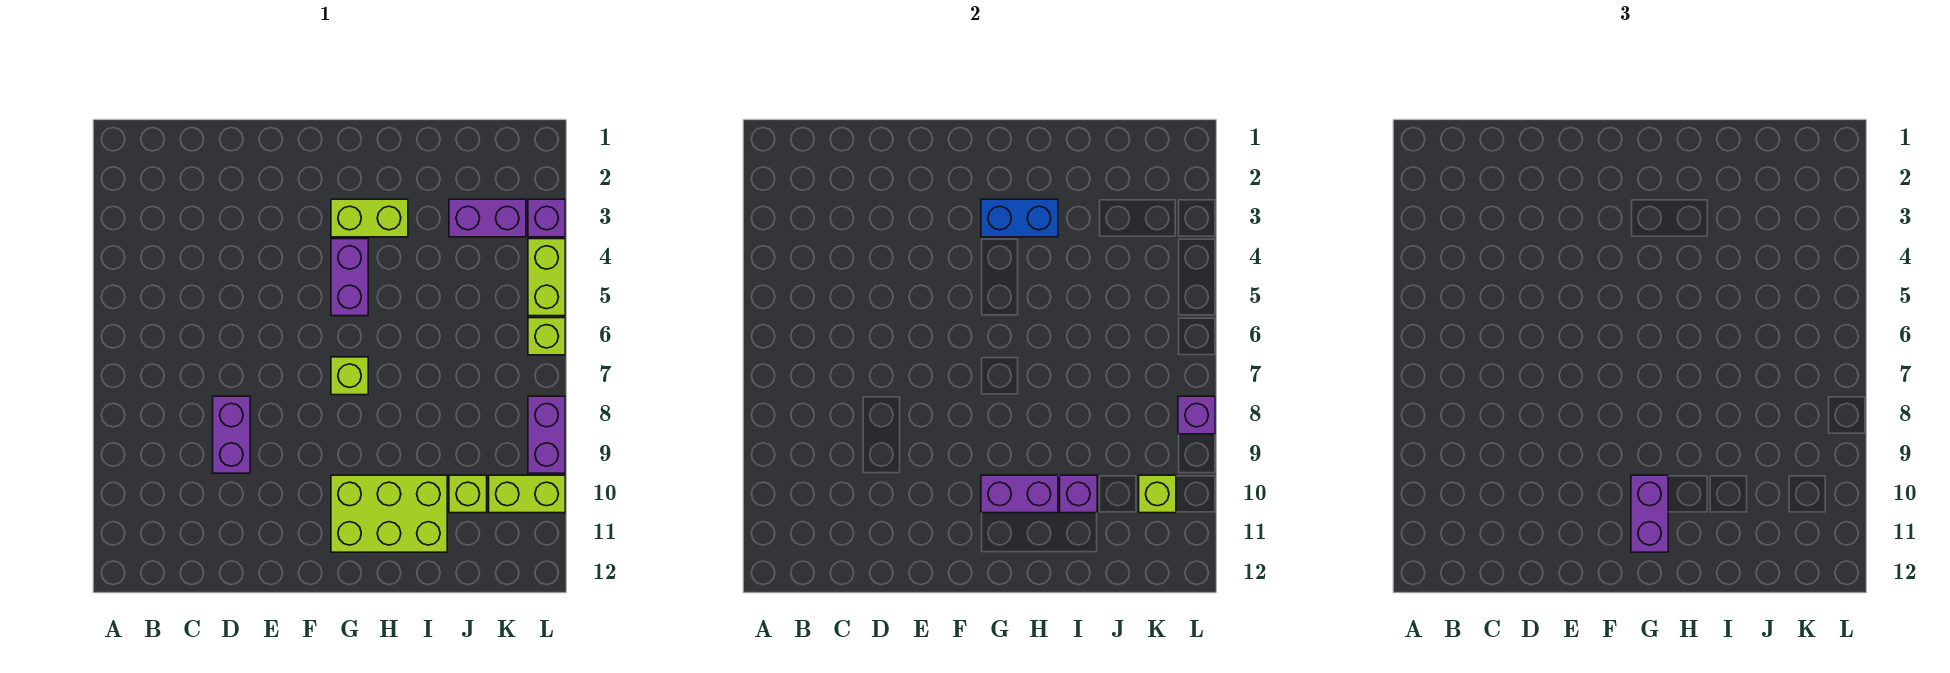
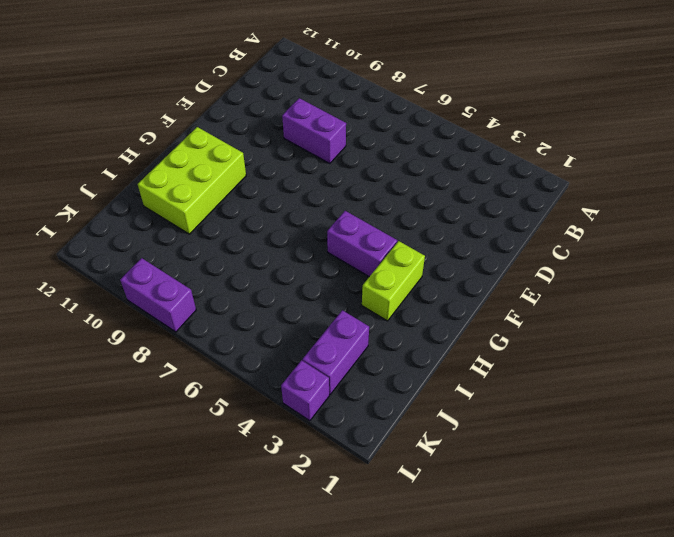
none -> lime brick G7 level 1
none -> lime brick J10 level 1
none -> lime brick K10:L10 level 1

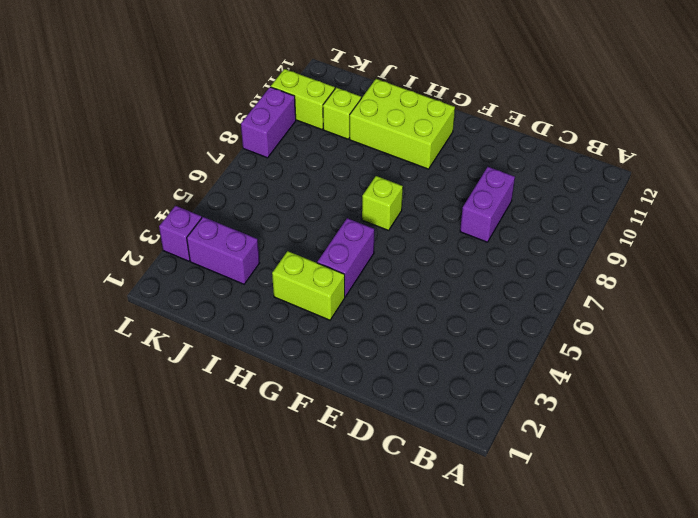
none -> lime brick L4:L5 level 1
none -> lime brick L6 level 1
none -> blue brick G3:H3 level 2

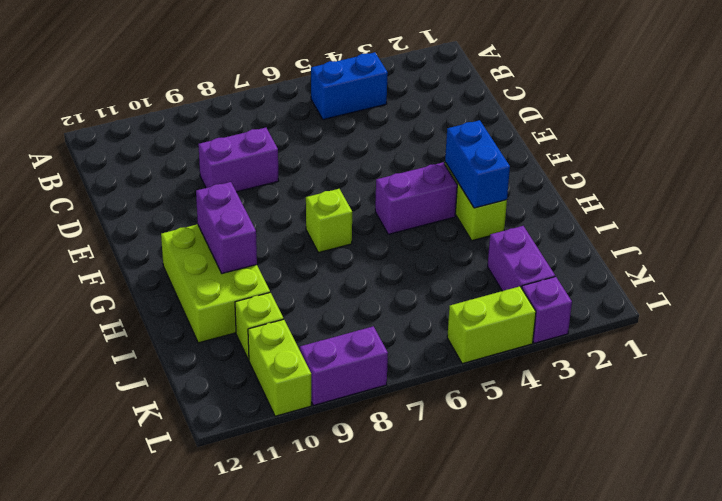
blue brick B4:B5 level 1 -> none
none -> lime brick L6 level 1
none -> purple brick I10 level 2
none -> lime brick K10 level 2

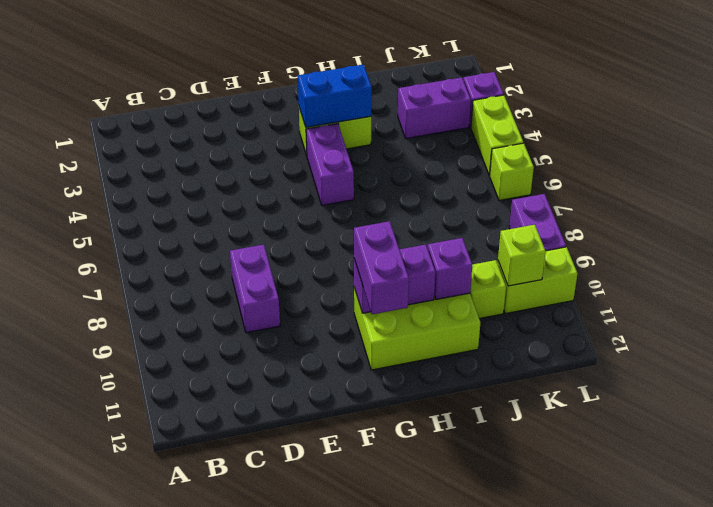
none -> lime brick G7 level 1
none -> purple brick L8 level 2

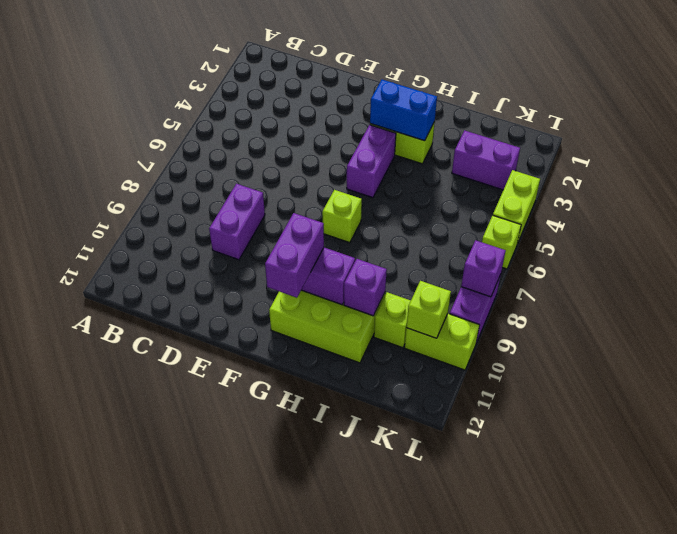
none -> purple brick L3 level 1

